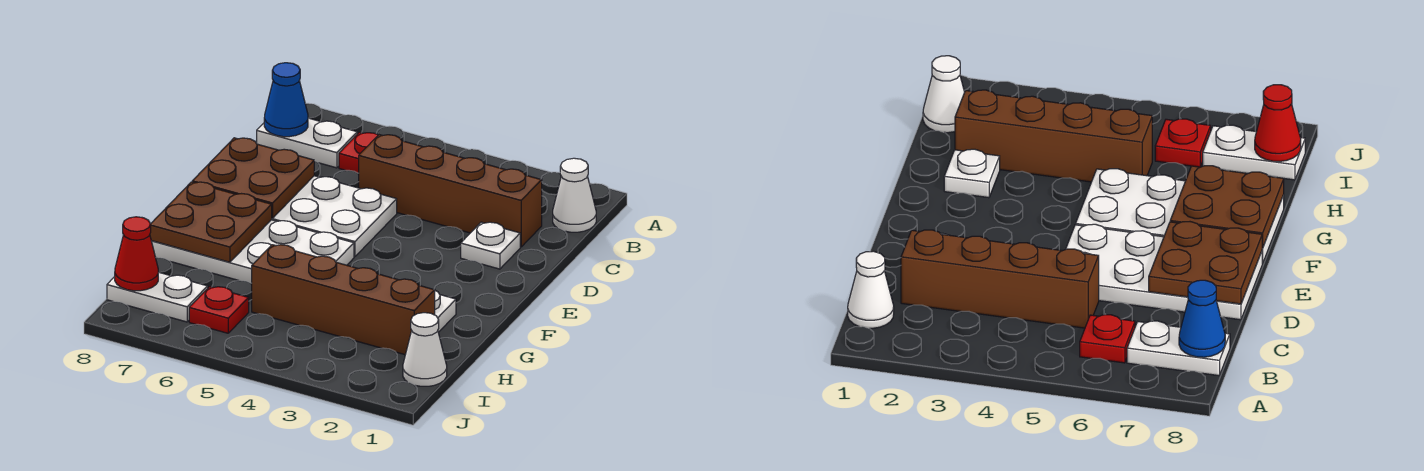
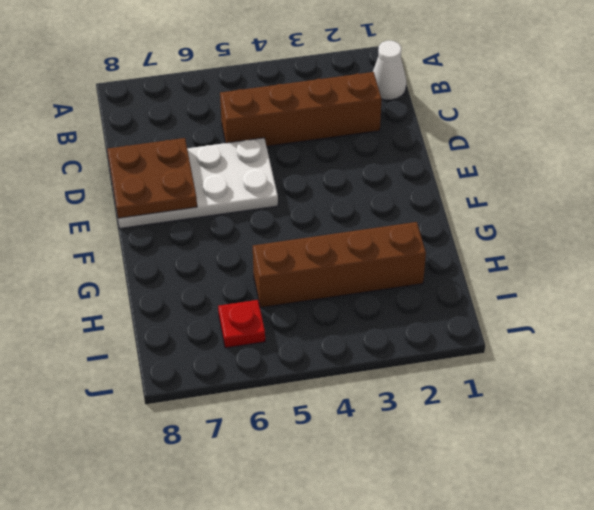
none -> red plate B6 level 1
none -> white plate B7:B8 level 1
none -> white plate D2 level 1

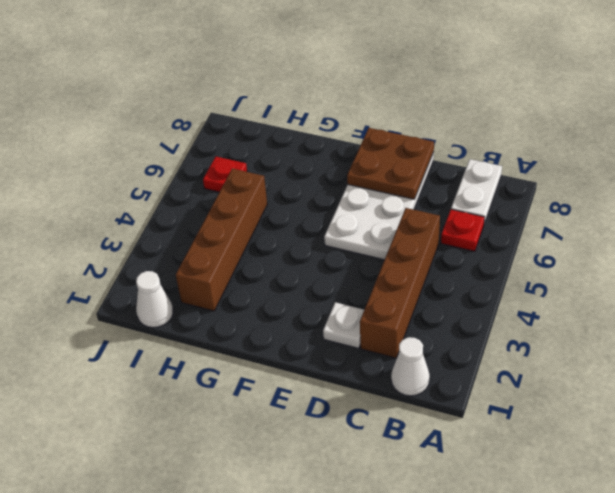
none -> white plate F5:G8 level 1
none -> white plate G2 level 1
none -> white plate I7:I8 level 1

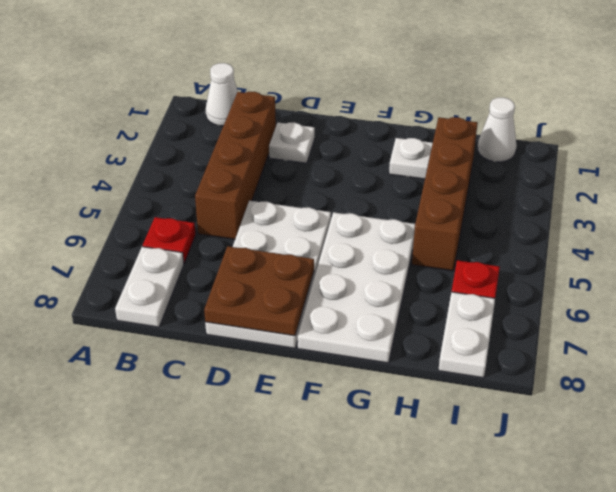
none -> blue cone B8 level 2
none -> brown plate F7:G8 level 2
none -> red cone I8 level 2

